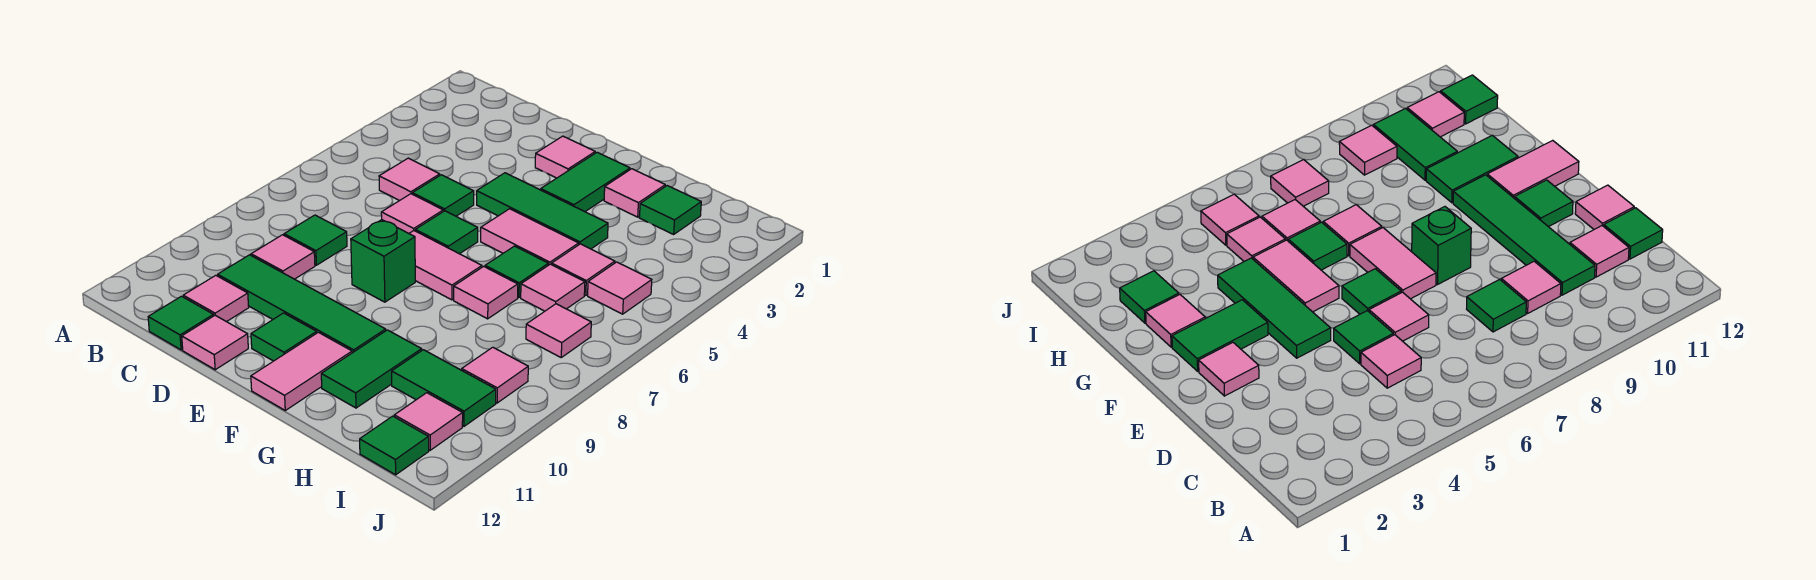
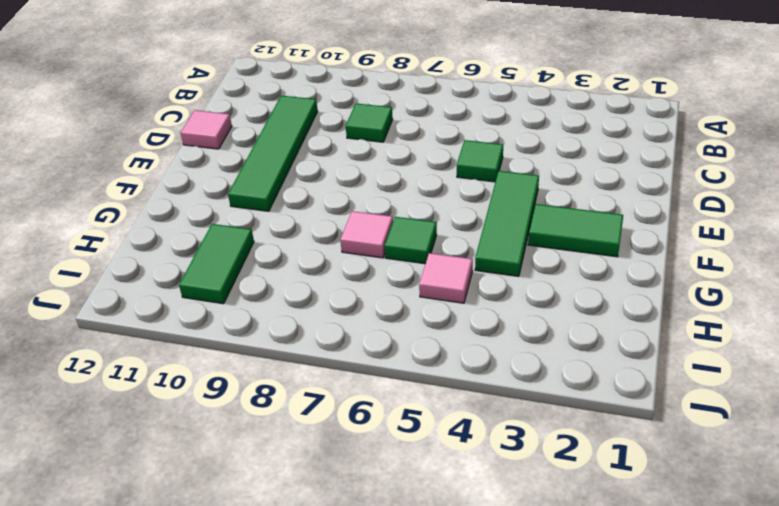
none -> pink tile C5 level 1
none -> pink tile C9 level 1
none -> pink tile C11 level 1
none -> green tile C12 level 1

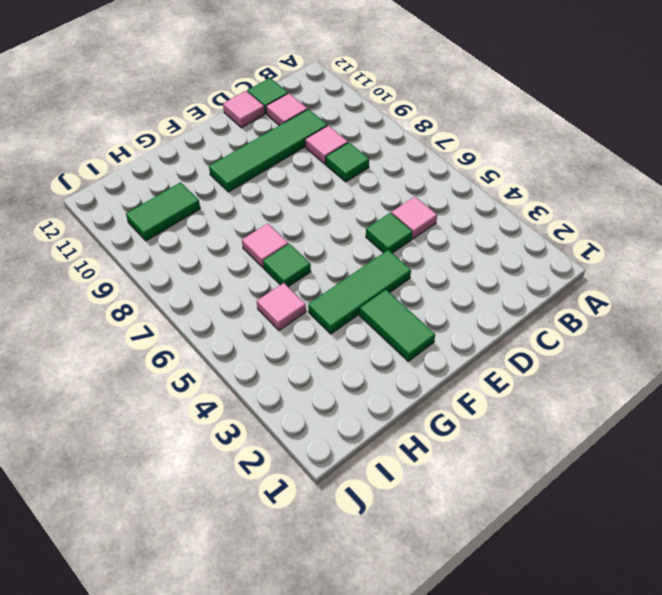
none -> pink tile D6 level 1
none -> pink tile E2 level 1
none -> green tile E6 level 1
none -> pink tile E7:F7 level 1

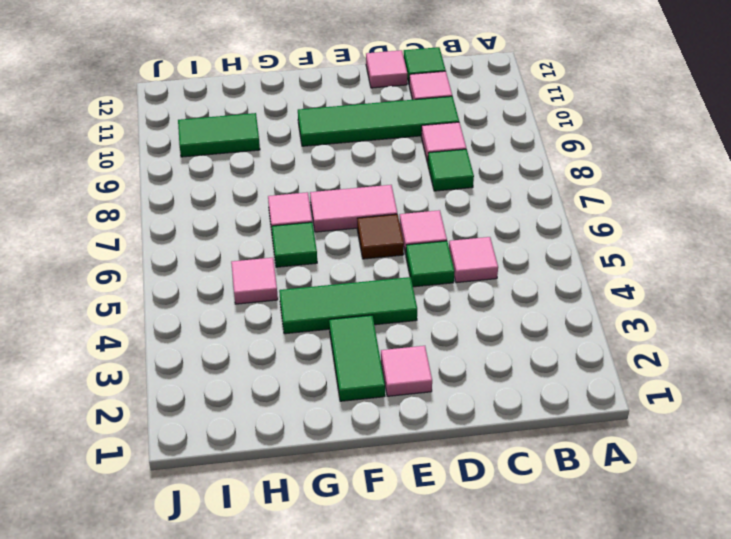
brown tile E6 level 1 -> green tile E6 level 1
none -> green brick E8 level 1
none -> green tile E11 level 1
none -> pink tile F5:G5 level 1
none -> pink tile F11:F12 level 1

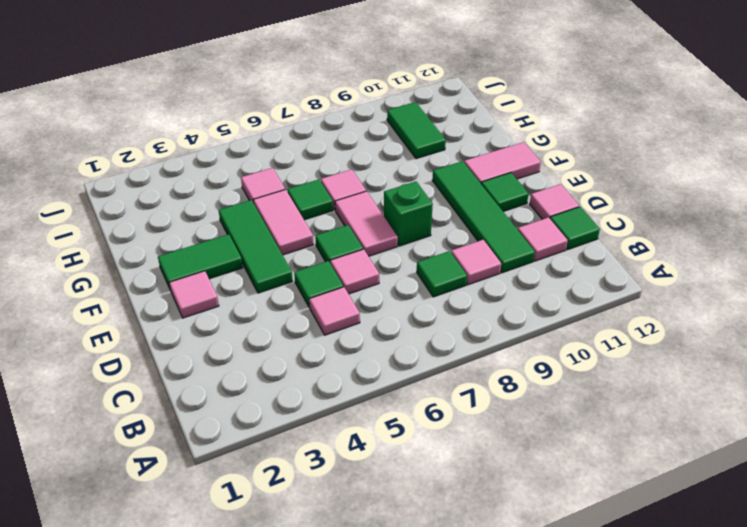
none -> pink tile G2 level 1
none -> green tile G10:G11 level 1
none -> green tile H2 level 1
none -> pink tile H6 level 1

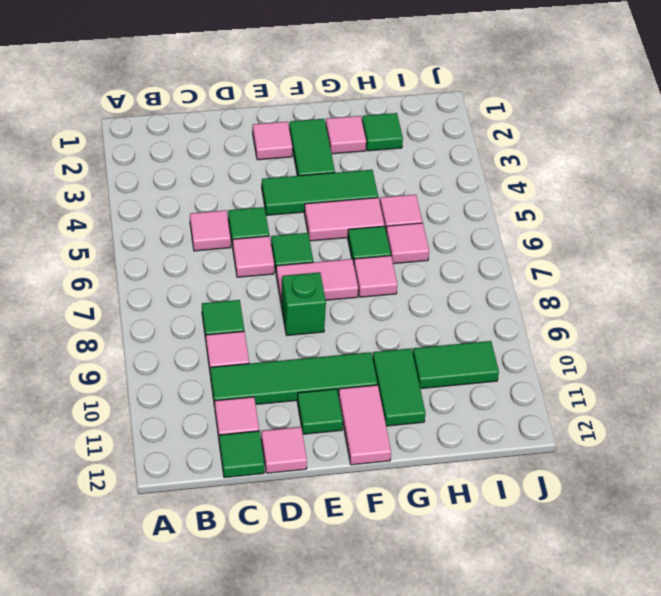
none -> pink tile I5 level 1
none -> pink tile I7 level 1
none -> pink tile I9 level 1
none -> pink tile I11 level 1

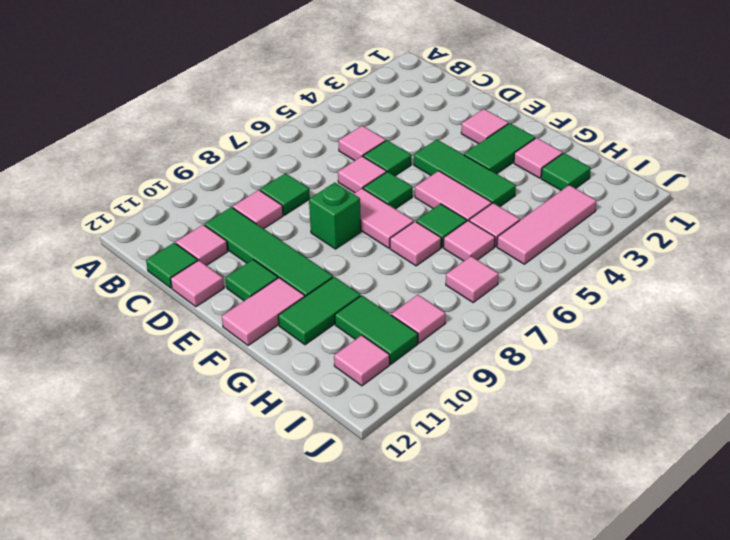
pink tile I3:I5 level 1 -> pink tile I5 level 1
none -> green tile I12 level 1

